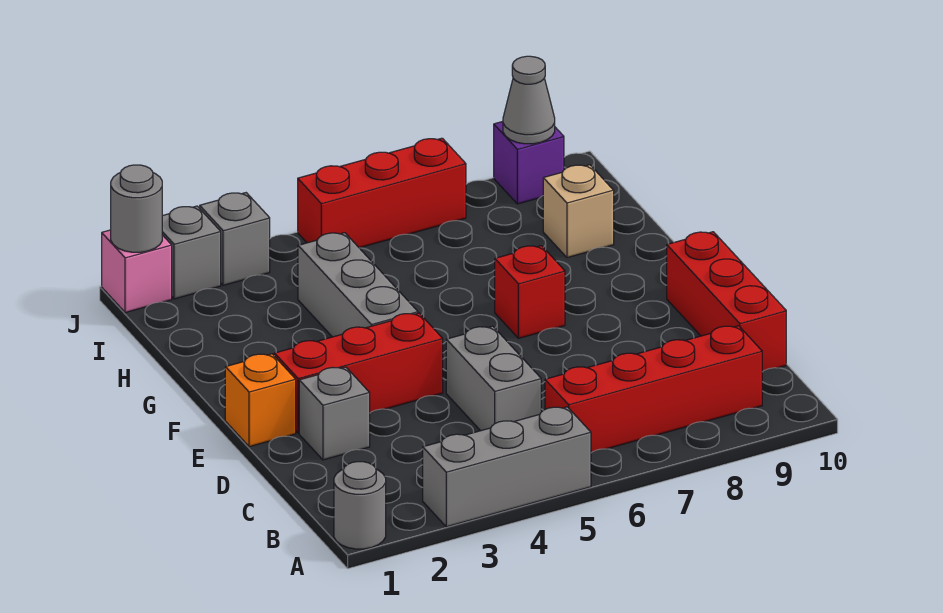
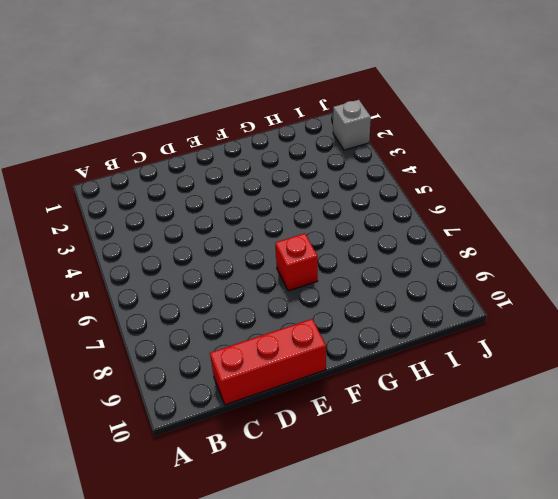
none -> grey round brick A1 level 1
none -> grey brick A3:A5 level 1
none -> red brick B6:B9 level 1

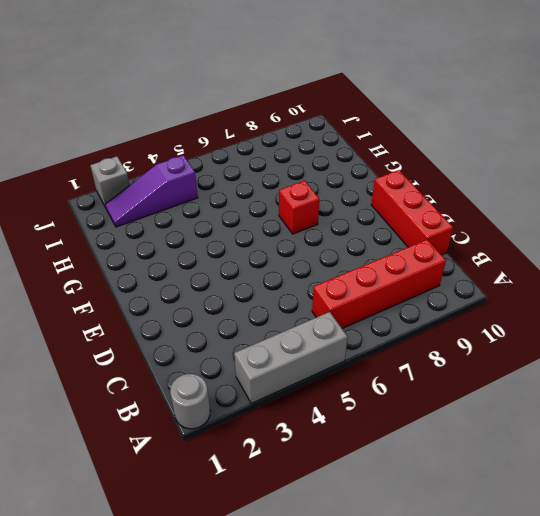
purple slope I2:I4 level 1 top 4 -> none
none -> grey brick C5:D5 level 1
none -> grey brick D2 level 1
none -> orange brick E1 level 1

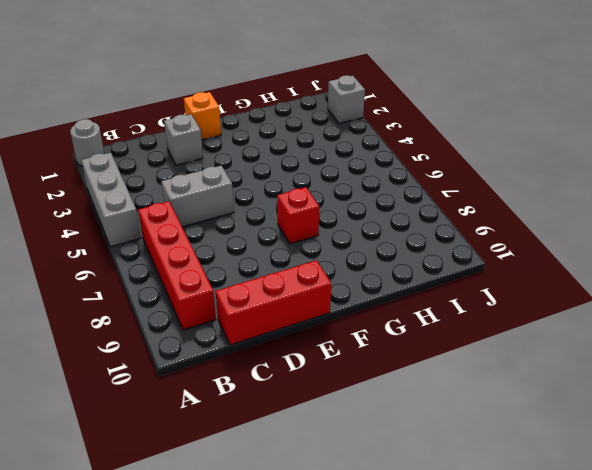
none -> red brick E2:E4 level 1
none -> grey brick F4:H4 level 1
none -> tan brick H9 level 1

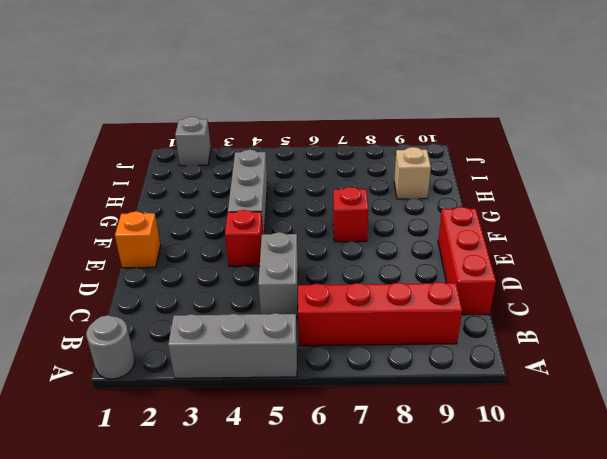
red brick E4 level 1 -> red brick E2:E4 level 1
none -> grey brick D2 level 1
none -> pink brick J1 level 1
none -> grey brick J3 level 1

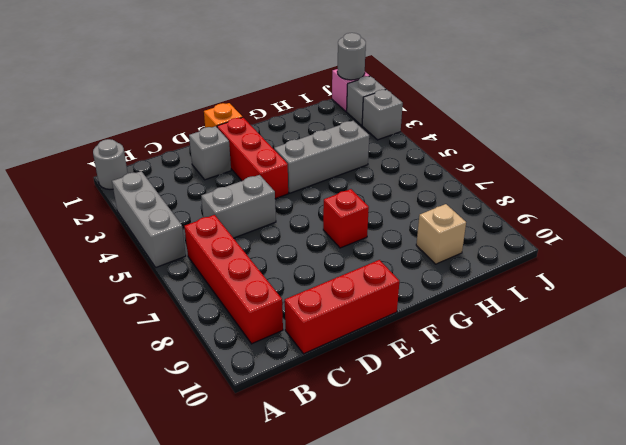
none -> red brick J5:J7 level 1
none -> purple brick J9 level 1
none -> grey cone J9 level 2

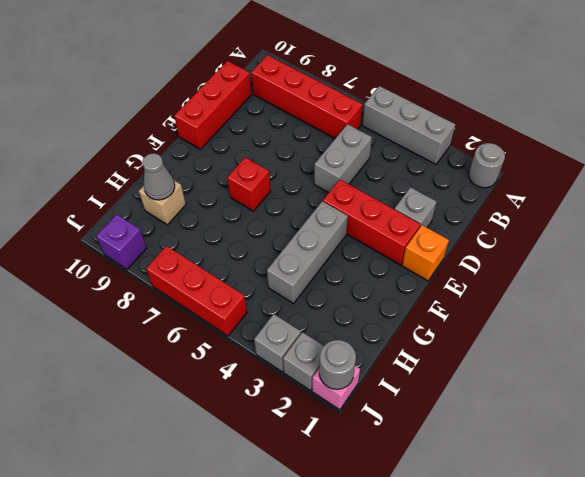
grey cone H9 level 2 -> grey cone J9 level 2

